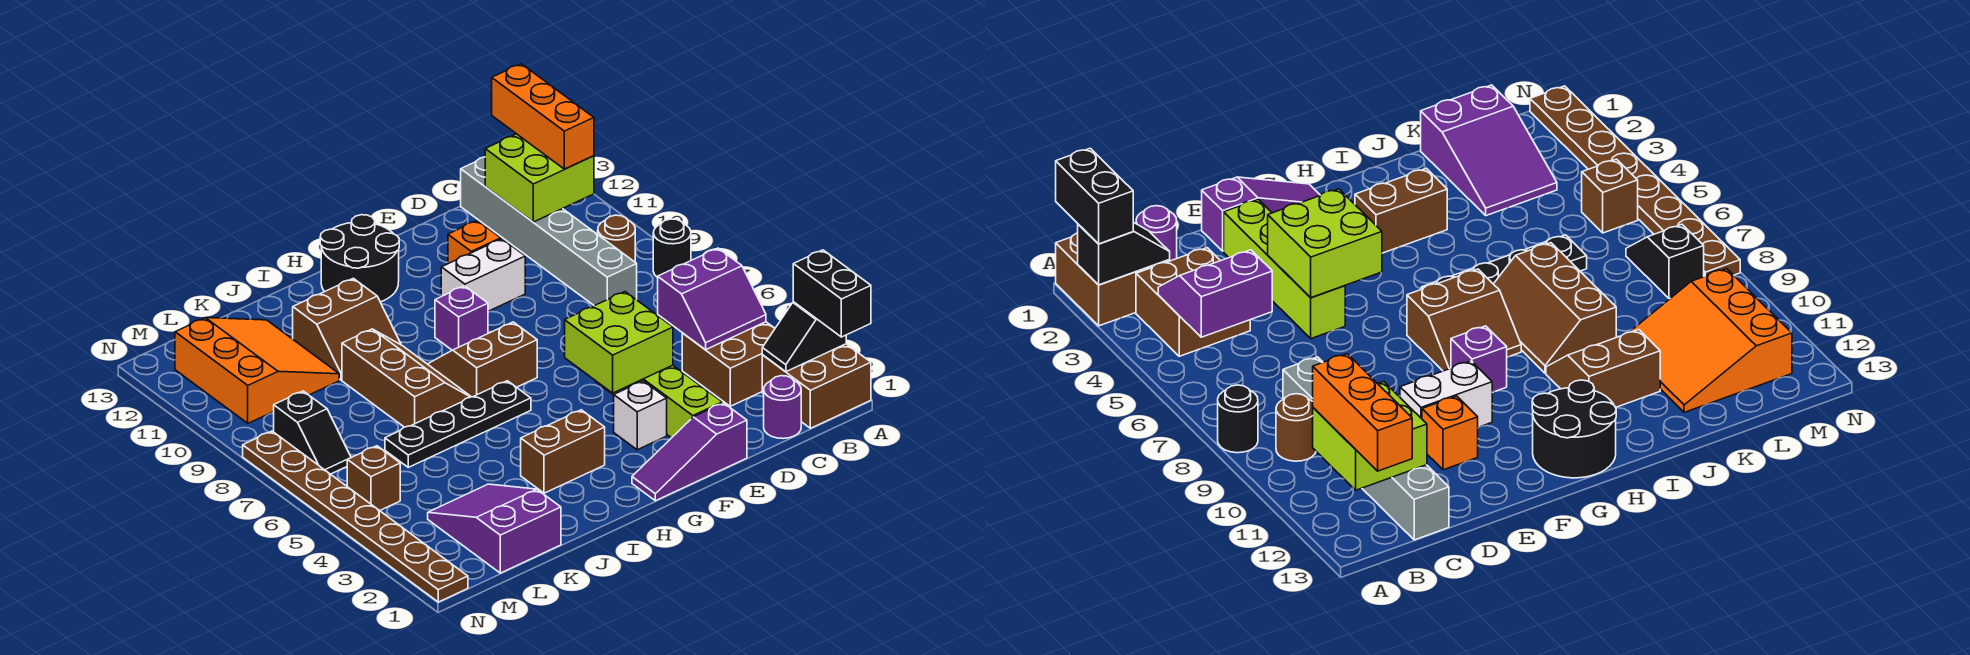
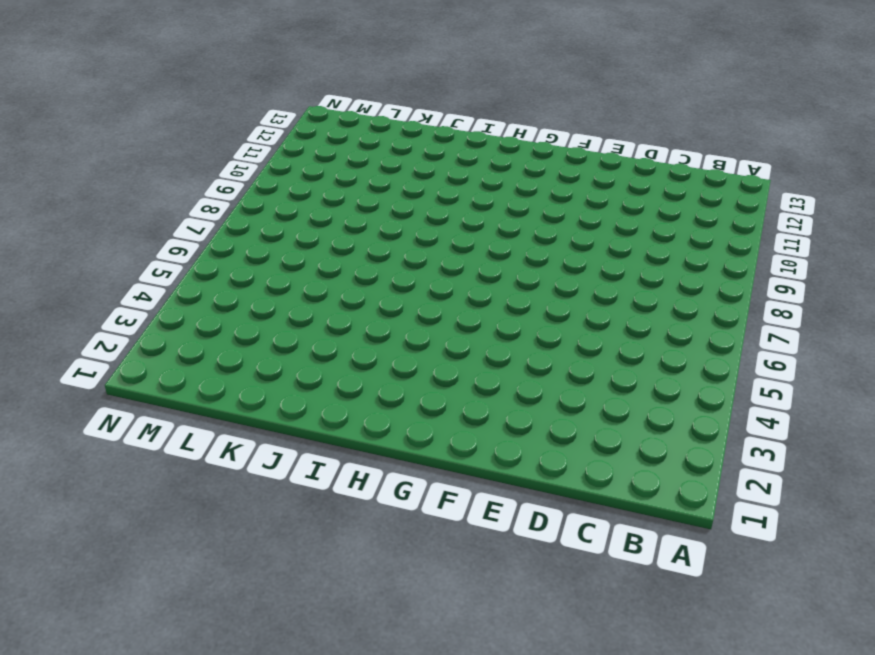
none -> brown brick A1:B2 level 1
none -> black round brick A8 level 1
none -> brown brick B3:C4 level 1

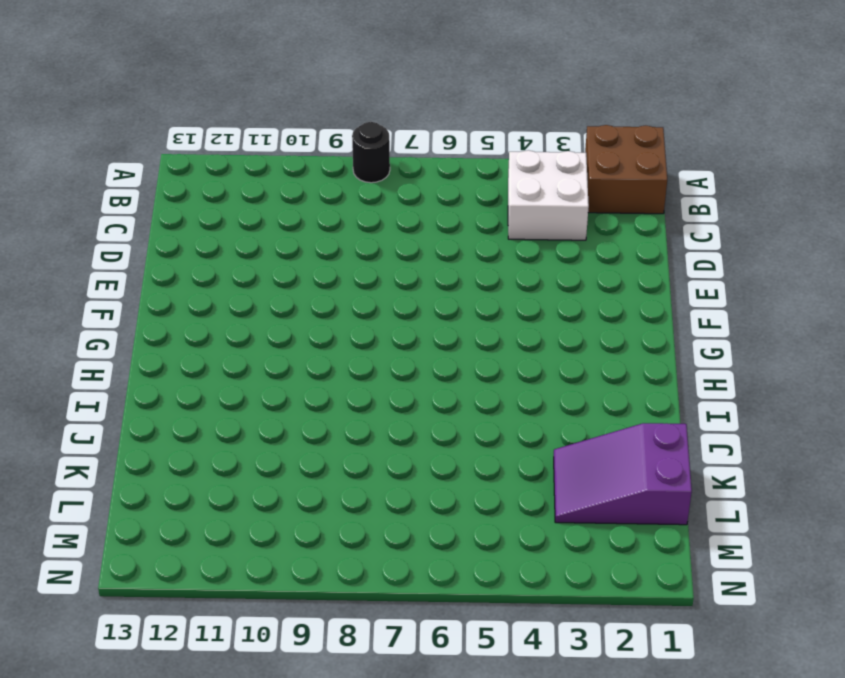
white brick B3:C4 level 1 -> brown brick B3:C4 level 1
none -> brown round brick B9 level 1
none -> purple round brick C1 level 1
none -> grey brick C8:C13 level 1

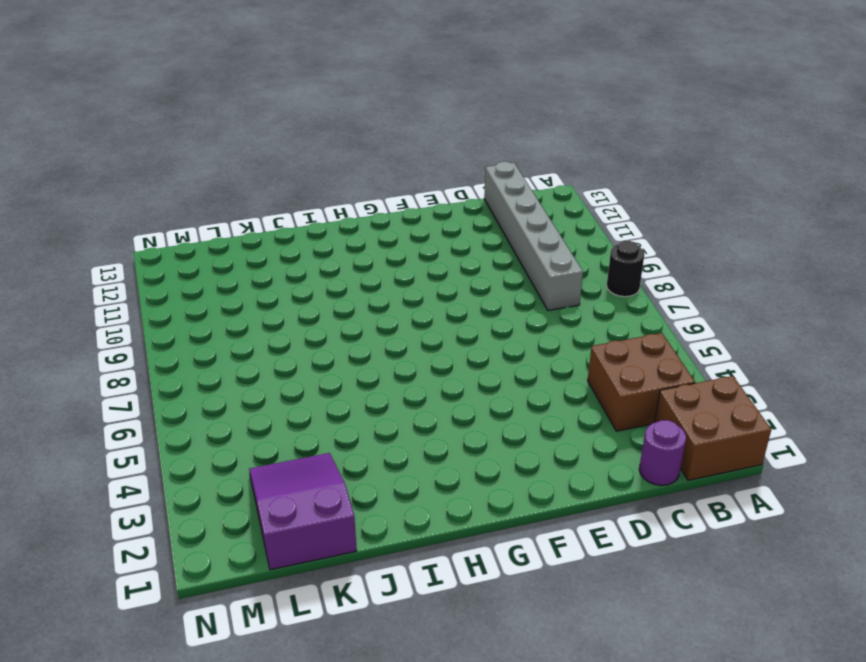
none -> brown round brick B9 level 1
none -> purple slope E1:G1 level 1 top E
none -> lime brick E2:E5 level 1

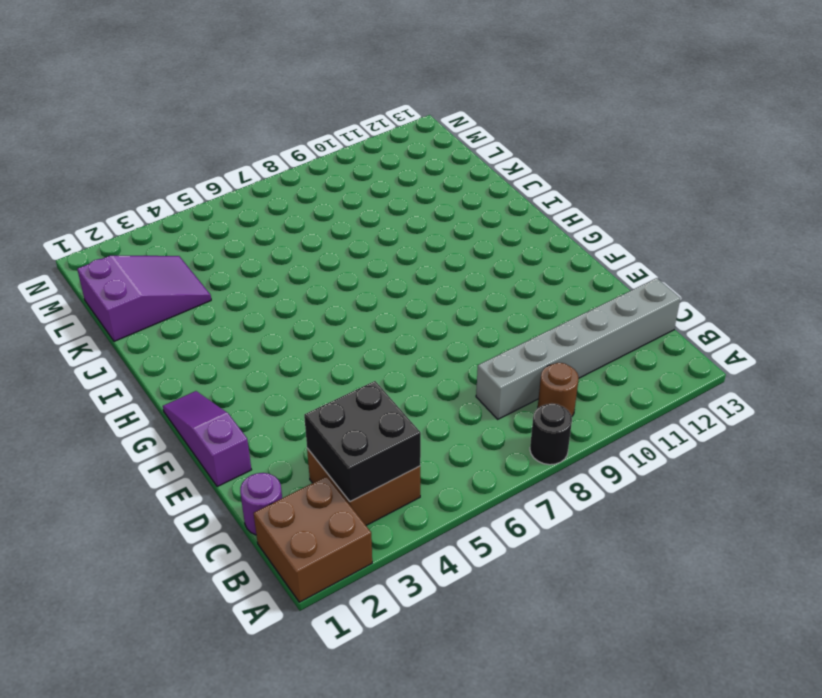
black brick B3:C4 level 2 -> purple slope B4:C5 level 2 top 5
none -> lime brick E2:E5 level 1
none -> white brick E10:F10 level 1
none -> orange brick E11 level 1

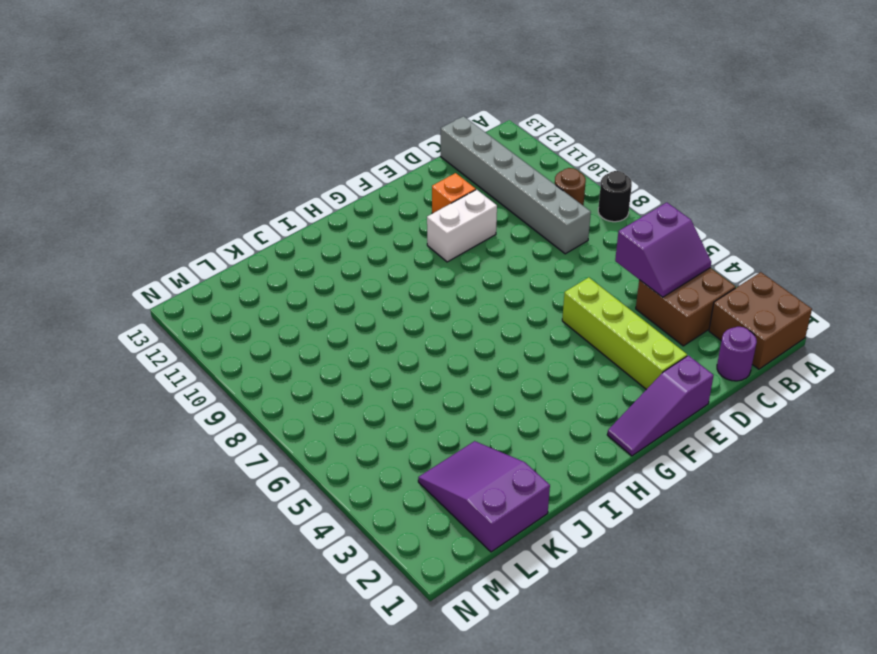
none -> white brick F3 level 1
none -> brown slope G7:H8 level 1 top 7
none -> purple brick G9 level 1

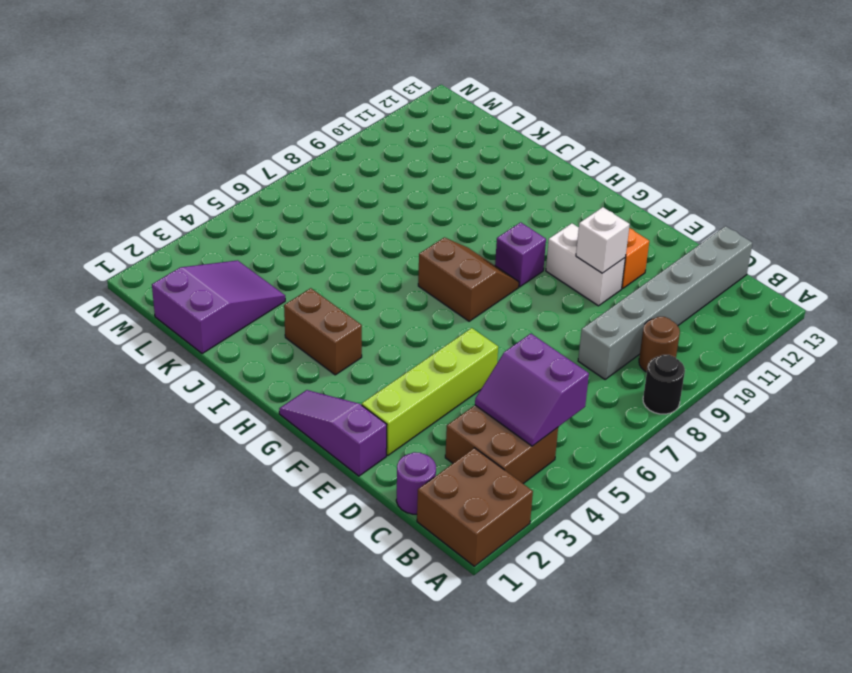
white brick E10 level 2 -> white brick F3 level 1
none -> black round brick G12:H13 level 1
none -> black plate H6:K6 level 1
none -> brown slope I7:J9 level 1 top J

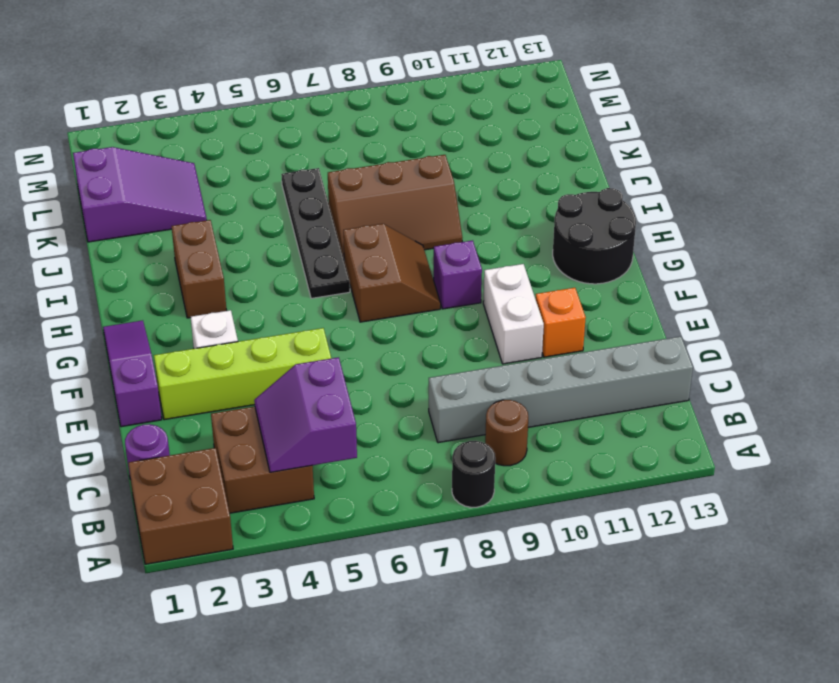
none -> brown slope I10:J11 level 1 top 11
none -> orange slope K10:M12 level 1 top M
none -> brown brick M5 level 1

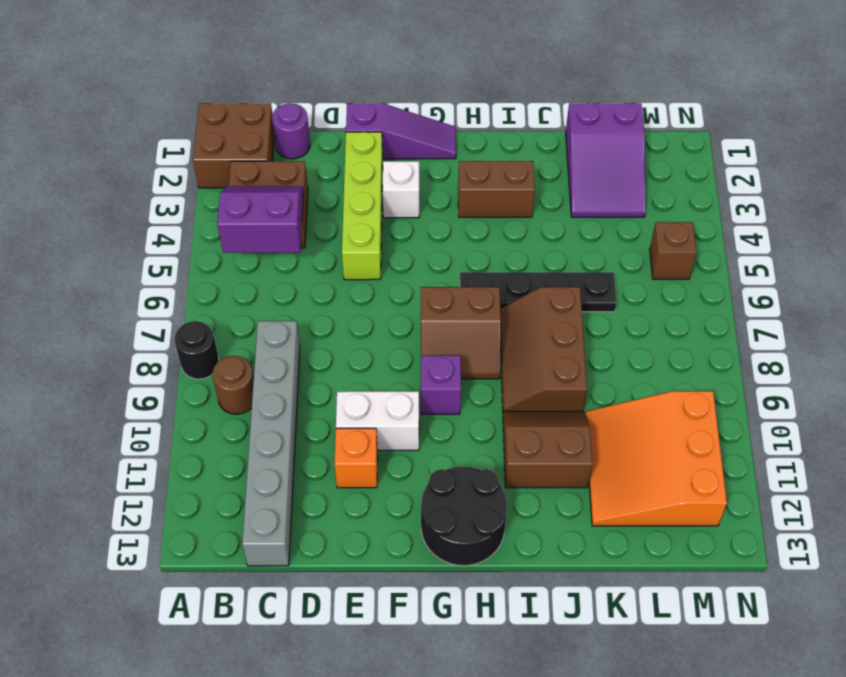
none -> black slope M7:M8 level 1 top 8
none -> brown plate N1:N8 level 1
none -> black slope A2:B2 level 2 top A

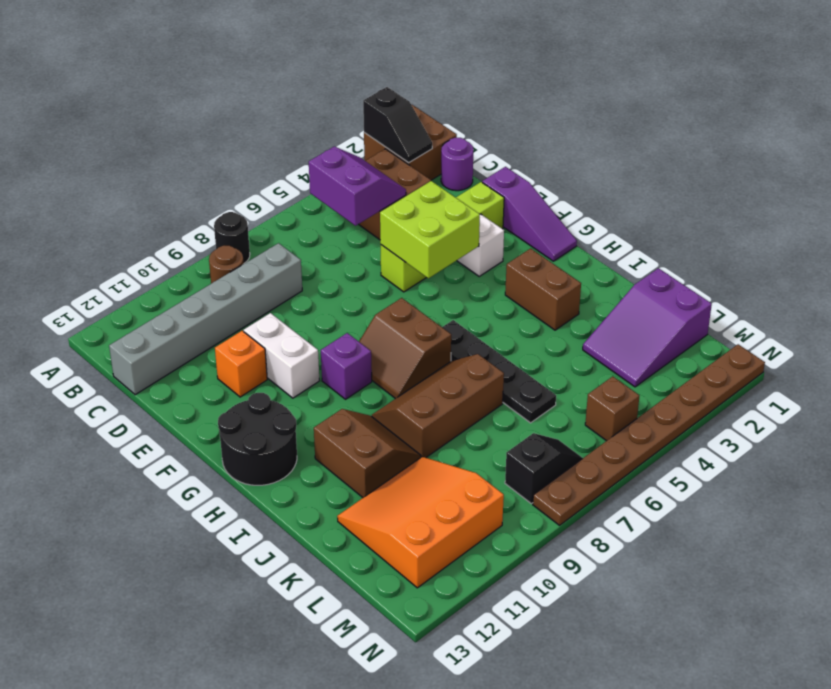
none -> lime brick B11:C12 level 2
none -> black brick A1:A2 level 3
none -> orange brick B11:B13 level 3

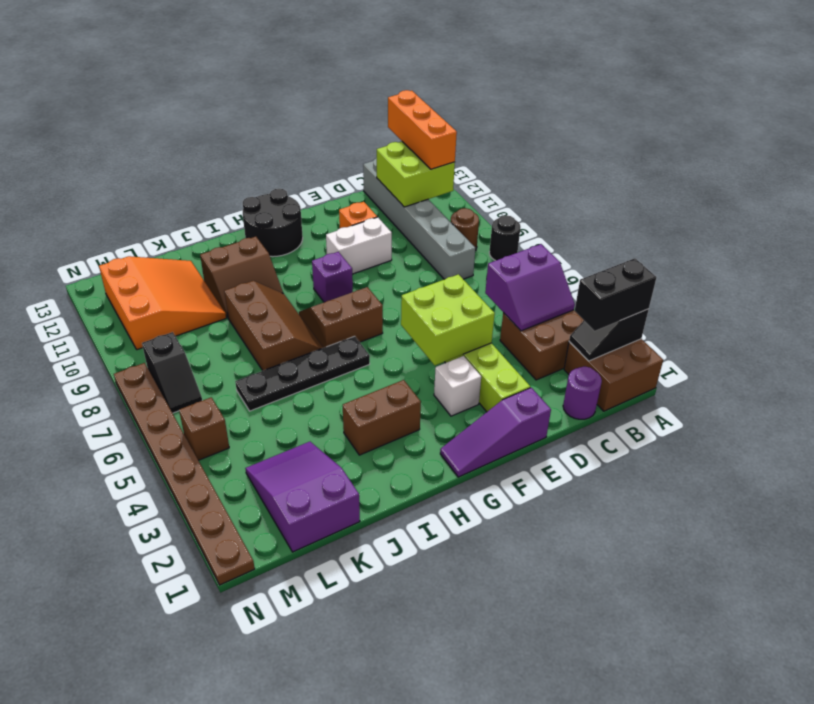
black brick A2:B2 level 3 -> black brick A1:A2 level 3

